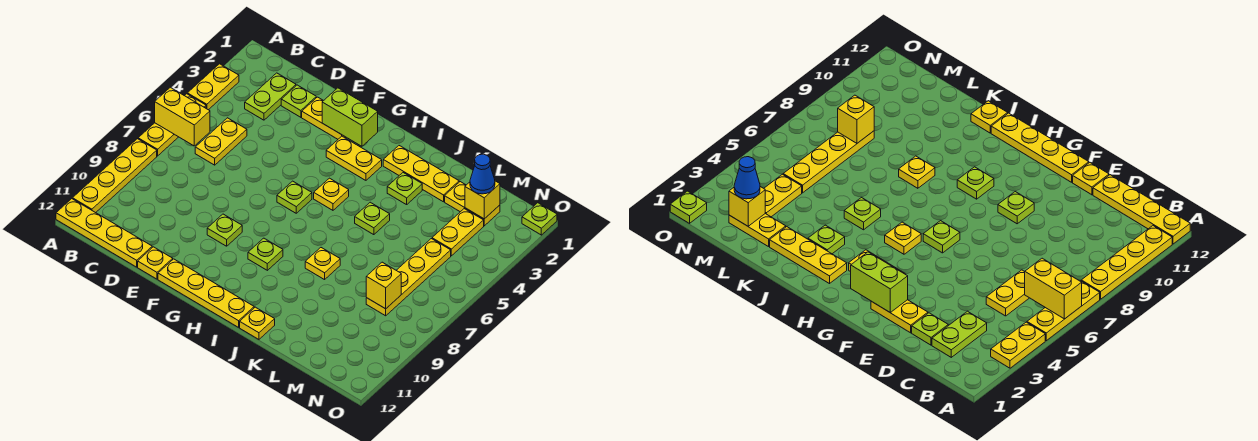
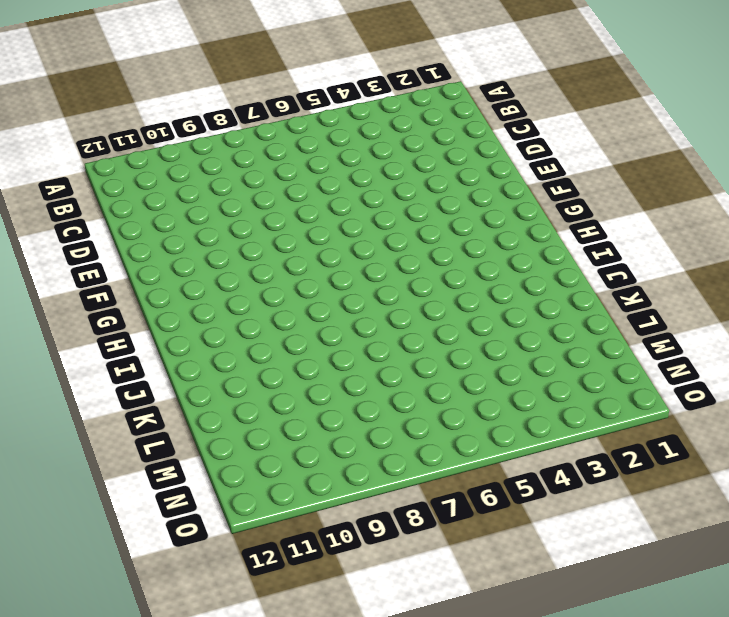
none -> yellow plate A3:A4 level 1
none -> yellow plate A5:A7 level 1
none -> yellow plate A8:A11 level 1

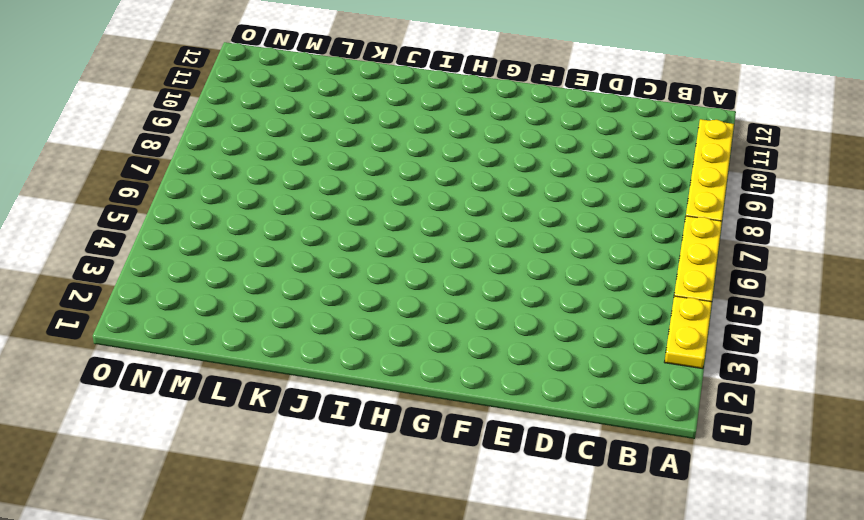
none -> yellow plate A12:D12 level 1
none -> lime plate C2:C3 level 1
none -> yellow plate C5:C6 level 1

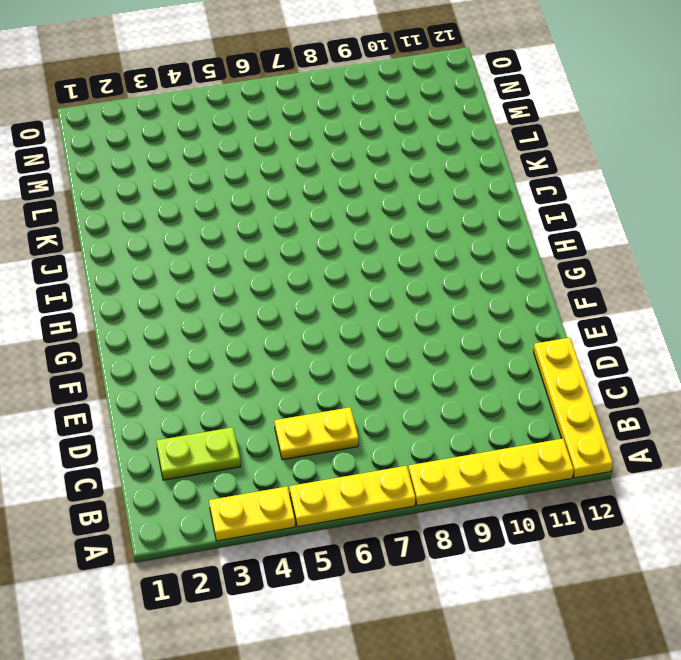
none -> lime plate D2 level 1
none -> yellow plate E2:F2 level 1
none -> yellow plate E12 level 1

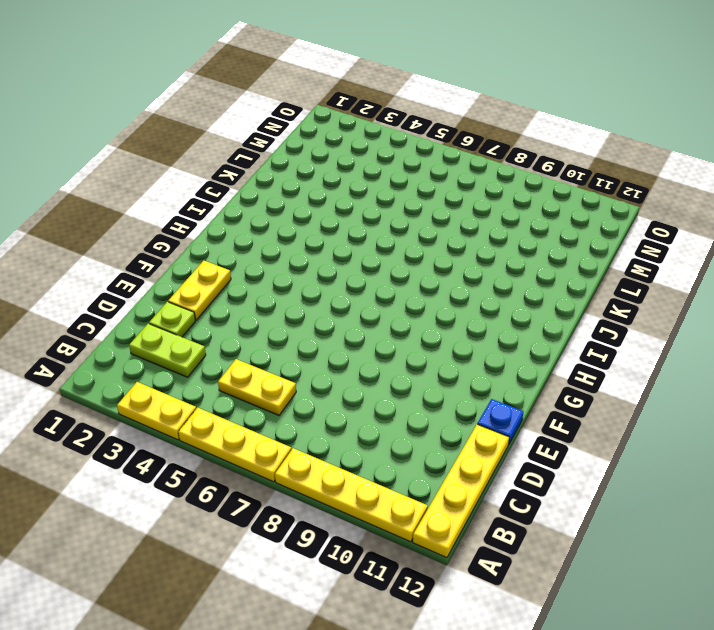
blue plate E12 level 1 -> yellow plate E12 level 1
none -> lime plate F9 level 1
none -> yellow plate F12:I12 level 1
none -> yellow plate G3:H3 level 1

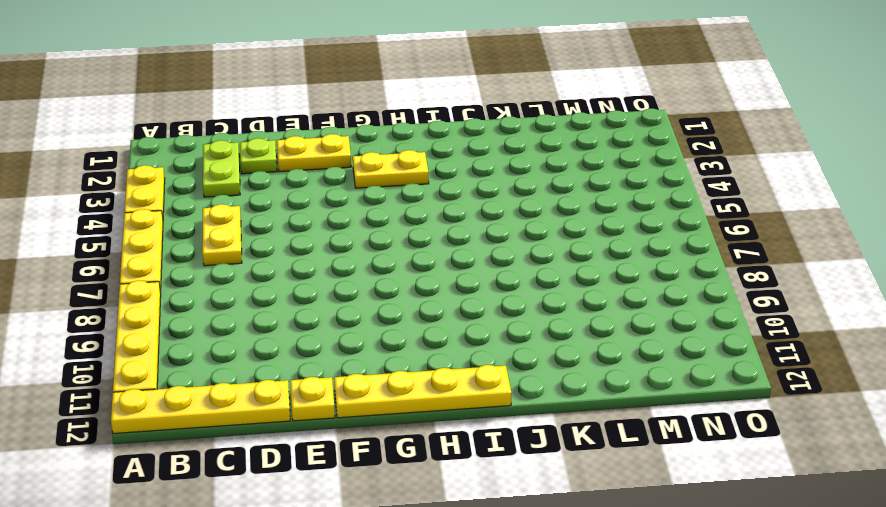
none -> lime plate F9 level 1
none -> lime plate G6 level 1
none -> yellow plate H5 level 1

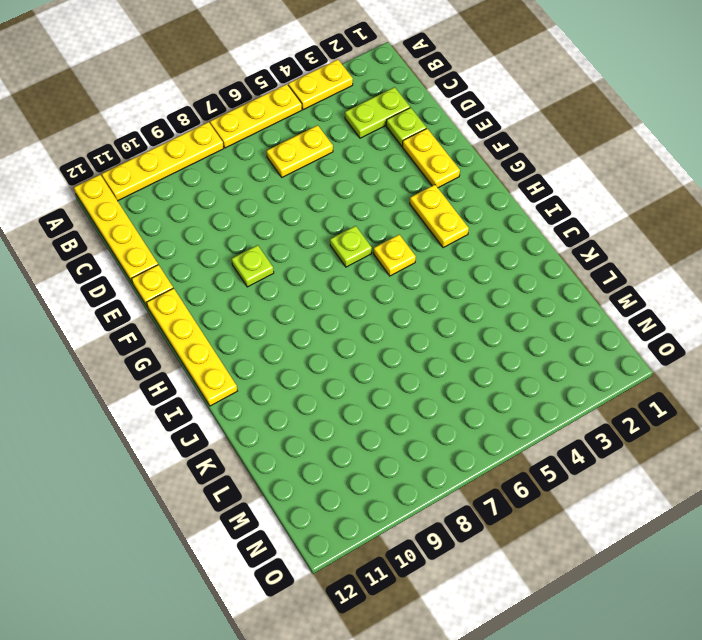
none -> lime plate H9 level 1
none -> yellow plate I2:K2 level 1
none -> lime plate J3 level 1

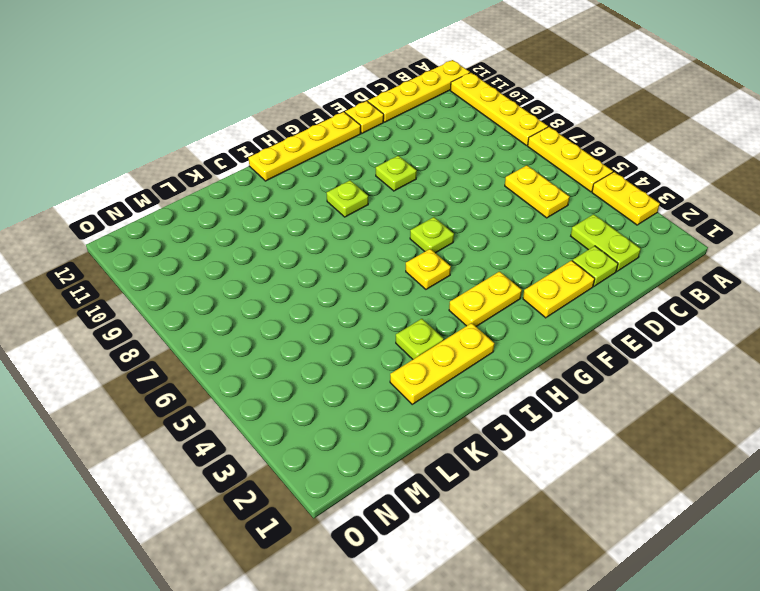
none -> lime plate J5 level 1
none -> yellow plate J8 level 1
none -> yellow plate J12 level 1

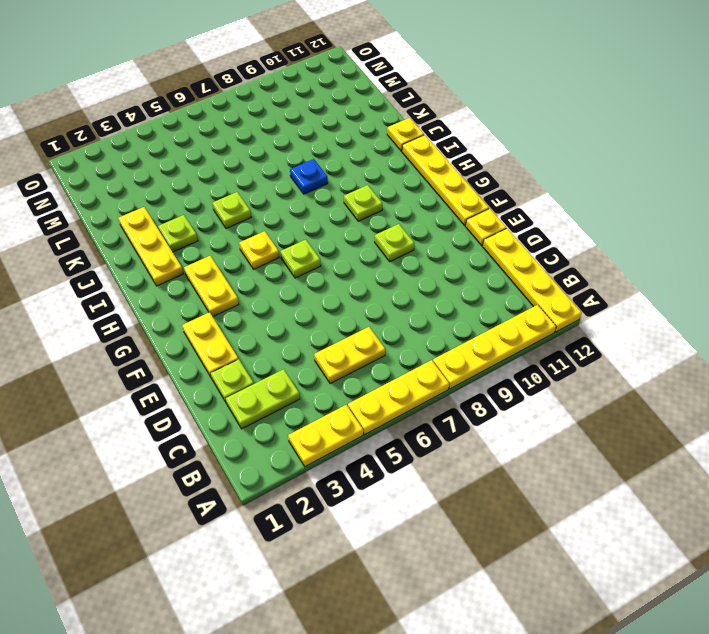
blue plate J8 level 1 -> yellow plate J8 level 1
none -> yellow plate L2:M2 level 1
none -> yellow plate M3:M4 level 1
none -> yellow plate M5:M8 level 1

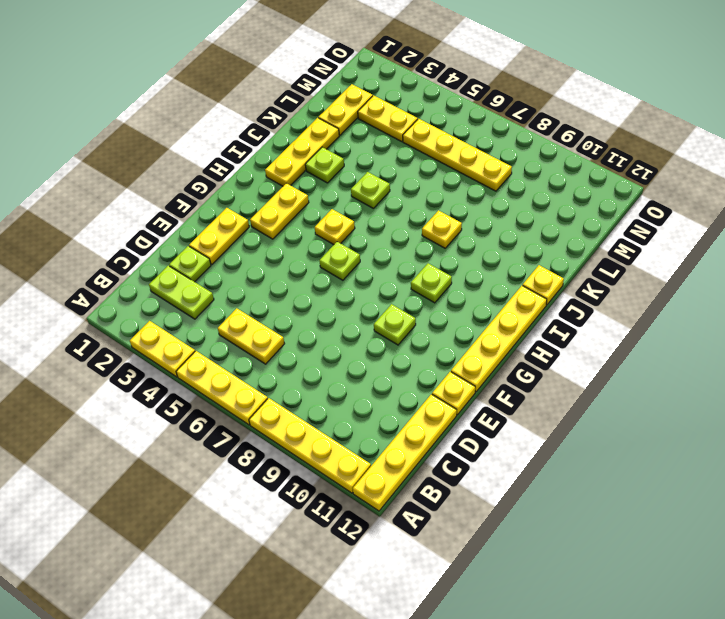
none -> lime plate O1 level 1
none -> yellow brick A6:B6 level 2
none -> lime brick F2:G2 level 2

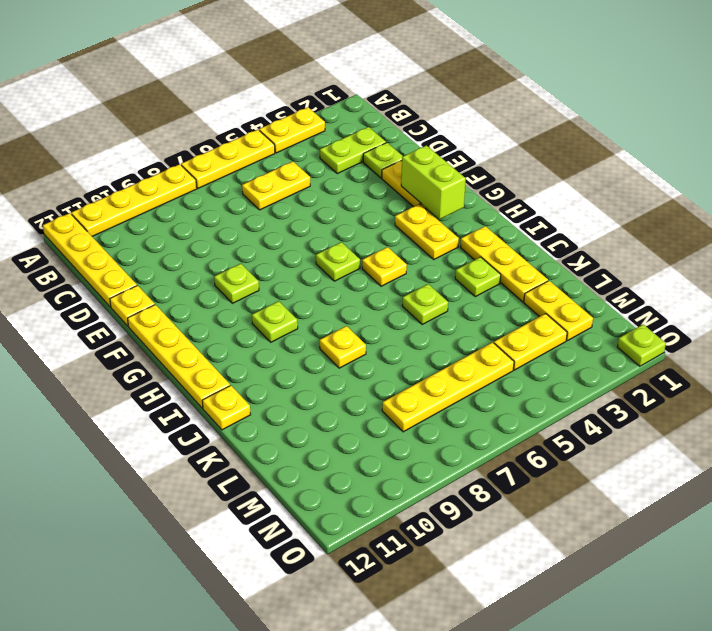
none -> yellow brick A6:B6 level 2
none -> yellow brick M2 level 2
none -> yellow brick M8 level 2

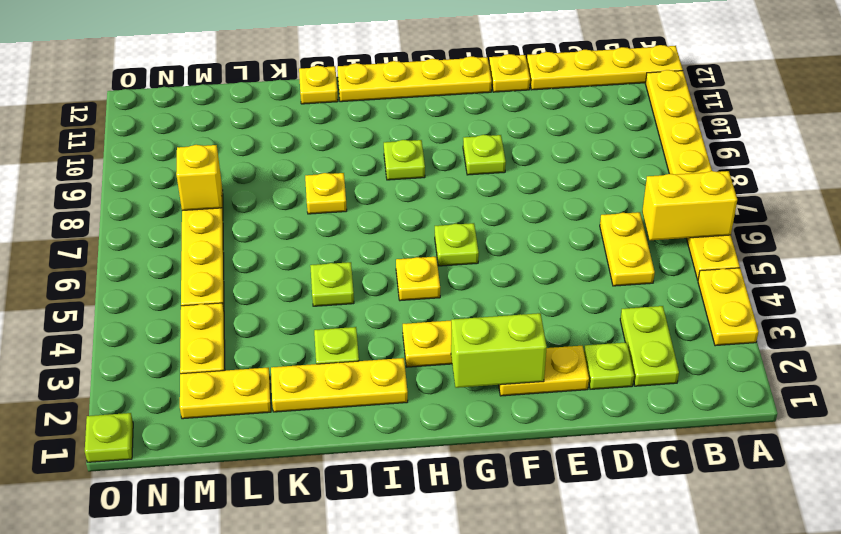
none -> yellow brick M2 level 2
none -> blue cone M2 level 3

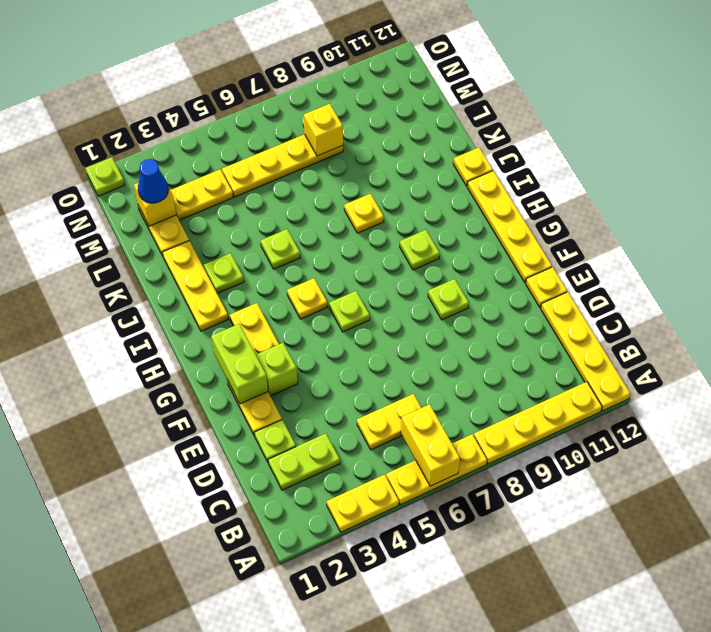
lime brick F3 level 1 -> none

